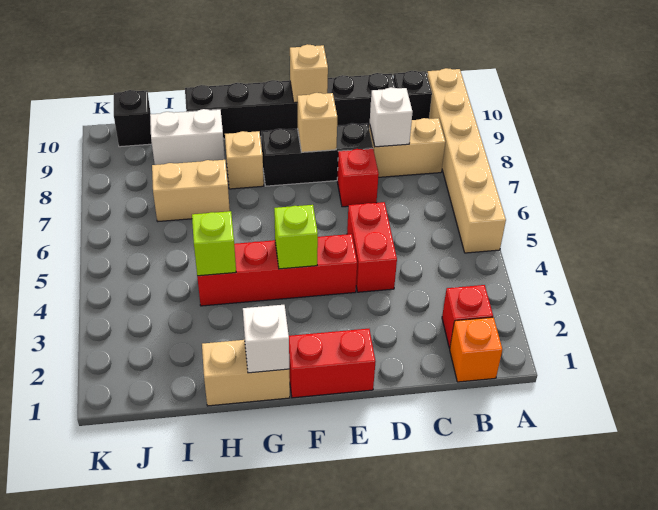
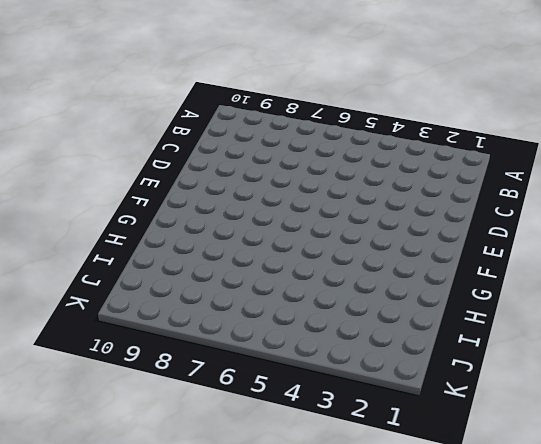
none -> tan brick A5:A10 level 1
none -> orange brick B1 level 1
none -> red brick B2 level 1

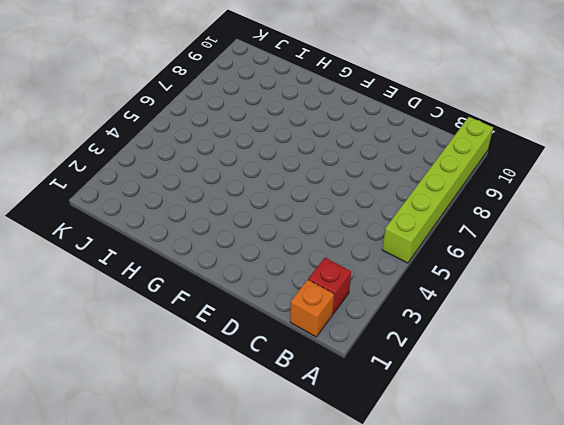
lime brick A5:A10 level 1 -> tan brick A5:A10 level 1
none -> tan brick B8:C8 level 1
none -> black brick B10 level 1
none -> black brick C10:H10 level 1

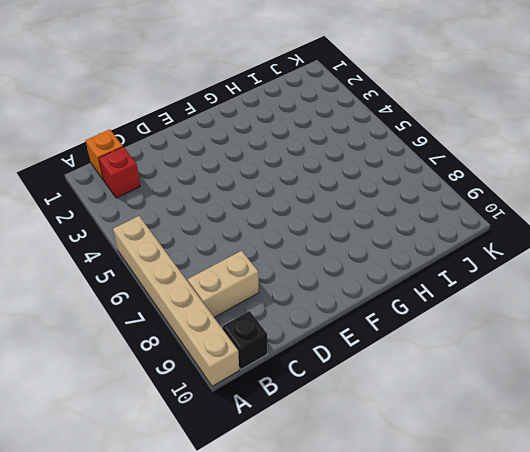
none -> black brick C10:H10 level 1
none -> red brick D4:D5 level 1
none -> red brick D7 level 1

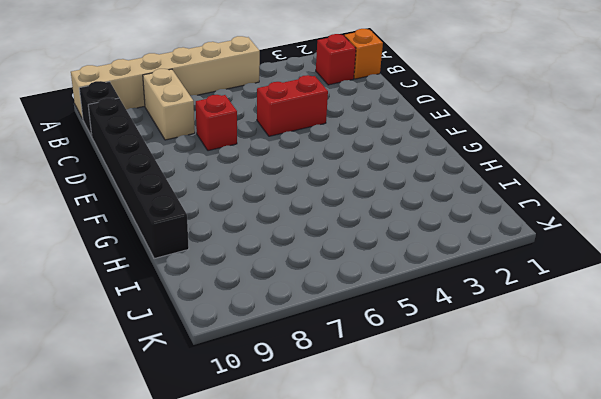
none -> black brick D8:F8 level 1
none -> red brick E1:F1 level 1
none -> red brick E4:H4 level 1

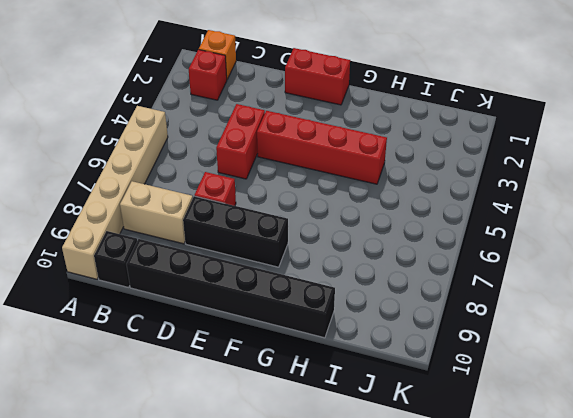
none -> tan brick G1:H1 level 1
none -> tan brick G8 level 1
none -> tan brick H7:I7 level 1

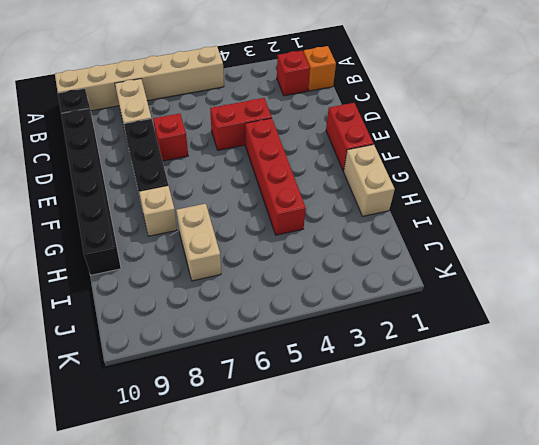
none -> white brick H9:I9 level 1
none -> black brick J10 level 1
none -> white brick C8 level 2

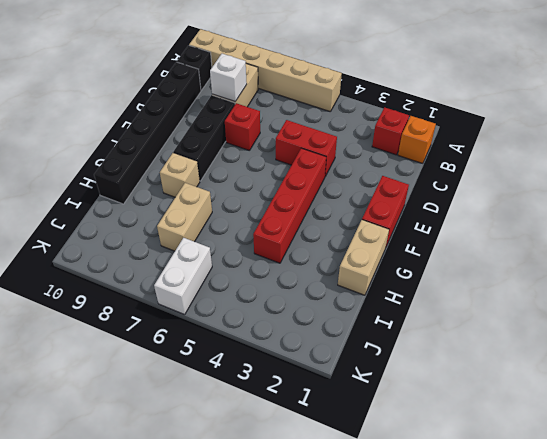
white brick J6:K6 level 1 -> white brick H9:I9 level 1
none -> black brick J10 level 1
none -> tan brick E8 level 2
none -> tan brick E10 level 2

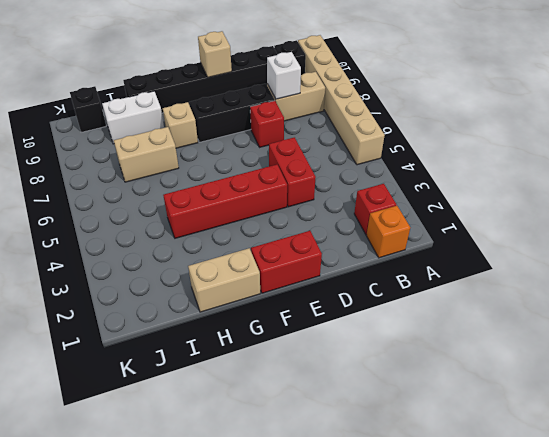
none -> tan brick E8 level 2
none -> lime brick F4 level 2
none -> white brick G1 level 2

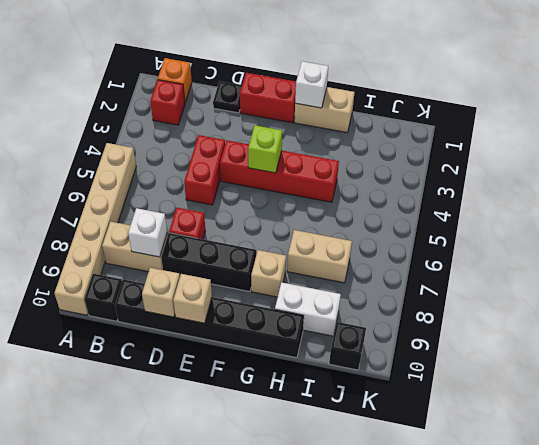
black plate D1 level 1 -> none
tan brick D10 level 2 -> tan brick E8 level 2
none -> lime brick H4 level 2

